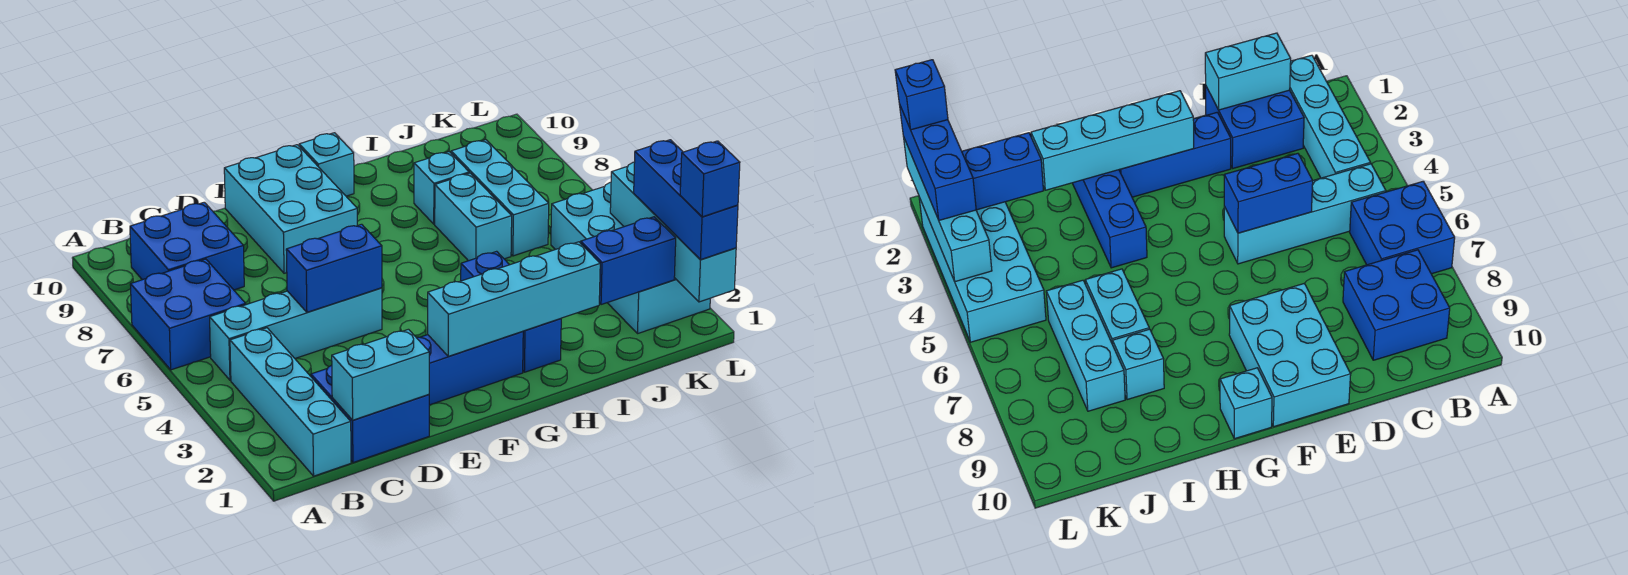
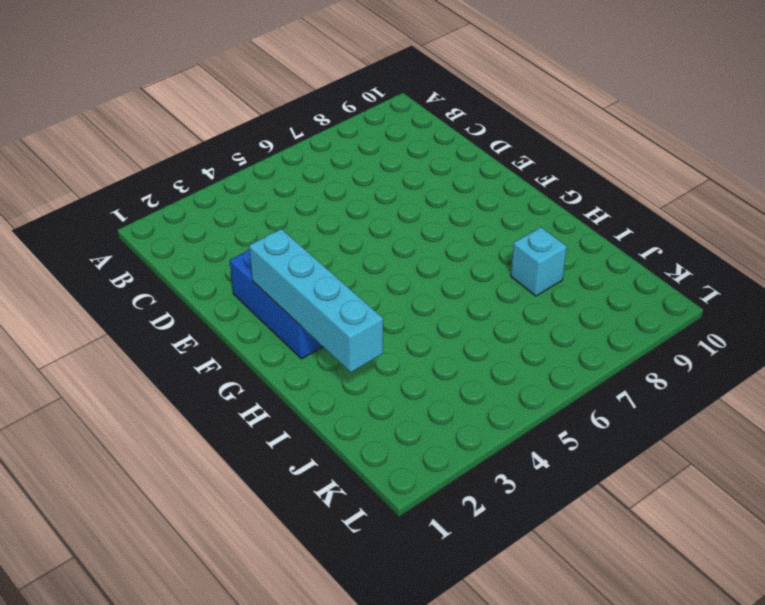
none -> blue brick A6:B7 level 1
none -> cyan brick B1:B4 level 1
none -> cyan brick B5:E5 level 1

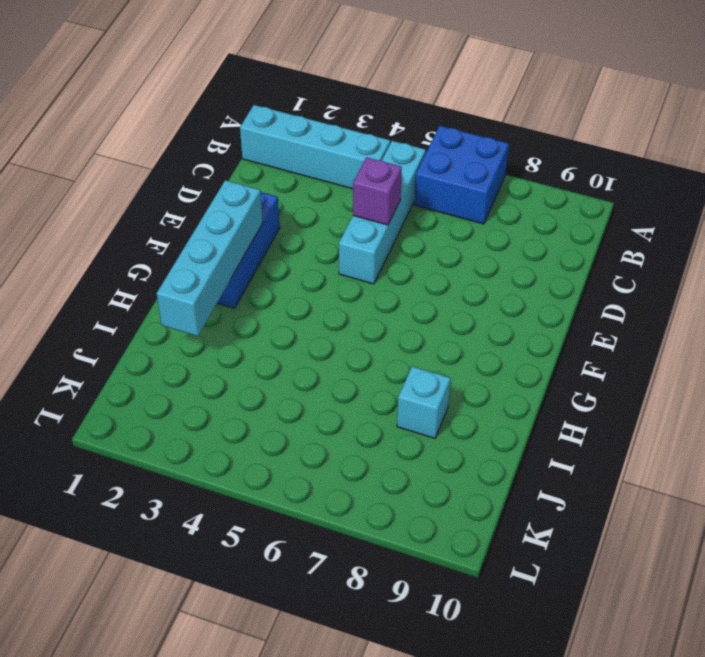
purple brick D5 level 2 -> blue brick D5:E5 level 2
none -> blue brick B8:C9 level 1
none -> blue brick C1:D2 level 1
none -> cyan brick E8:F10 level 1

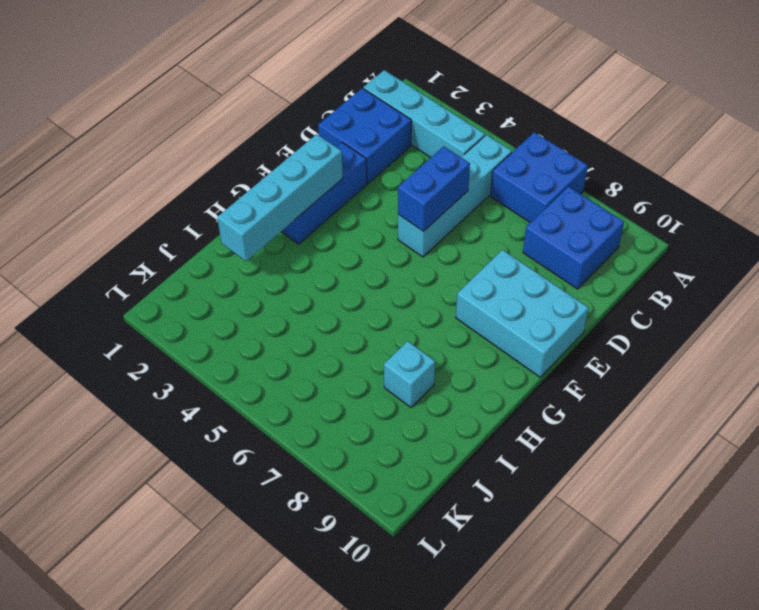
none -> cyan brick G10 level 1
none -> blue brick H2:H4 level 1
none -> cyan brick I6:I7 level 1

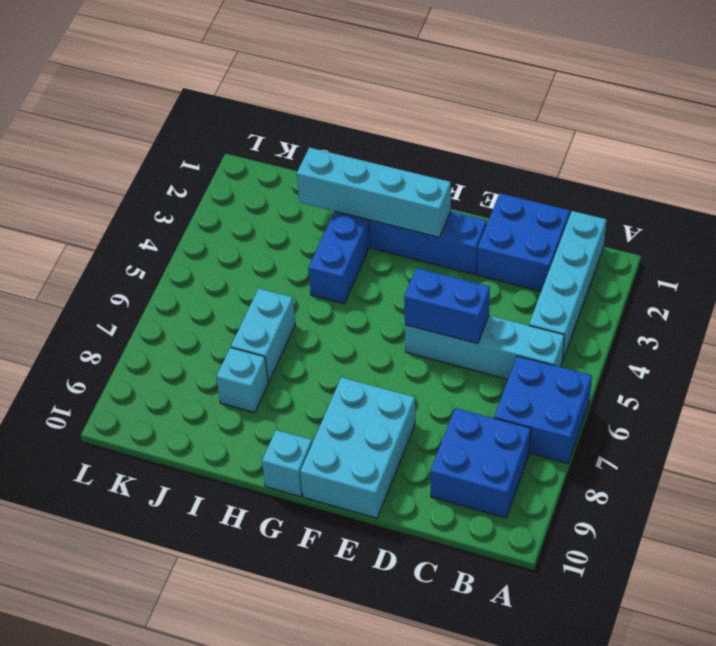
none -> cyan brick J6:J8 level 1
none -> cyan brick K2:L5 level 1
none -> cyan brick C1:D1 level 2

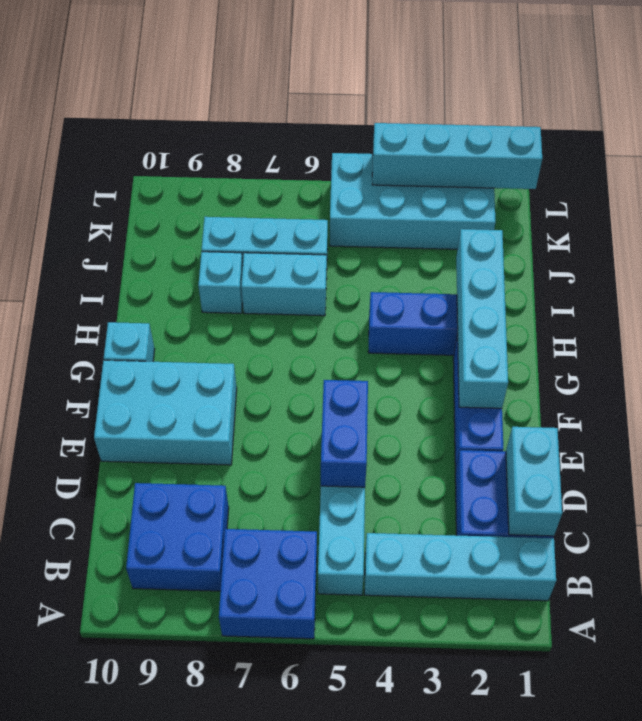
none -> blue brick J2:K2 level 2
none -> blue brick L1:L3 level 3
none -> blue brick L1 level 4

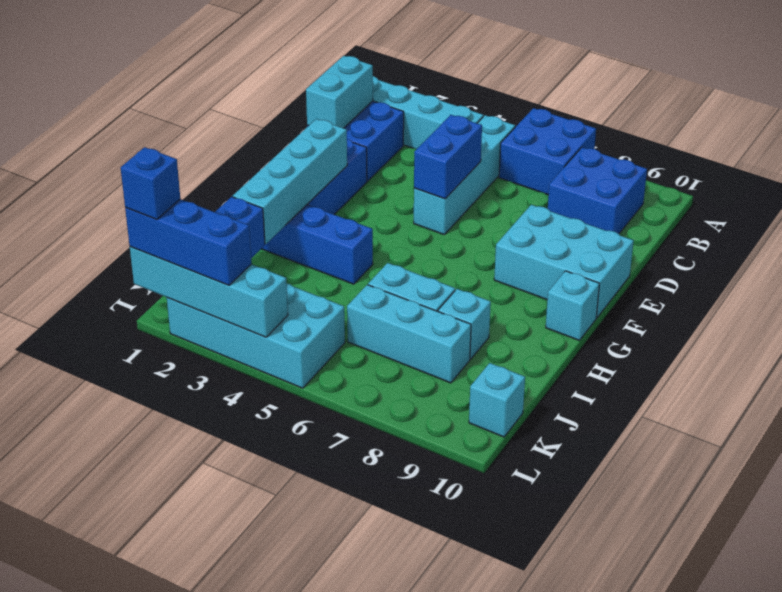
cyan brick K10 level 1 -> none

